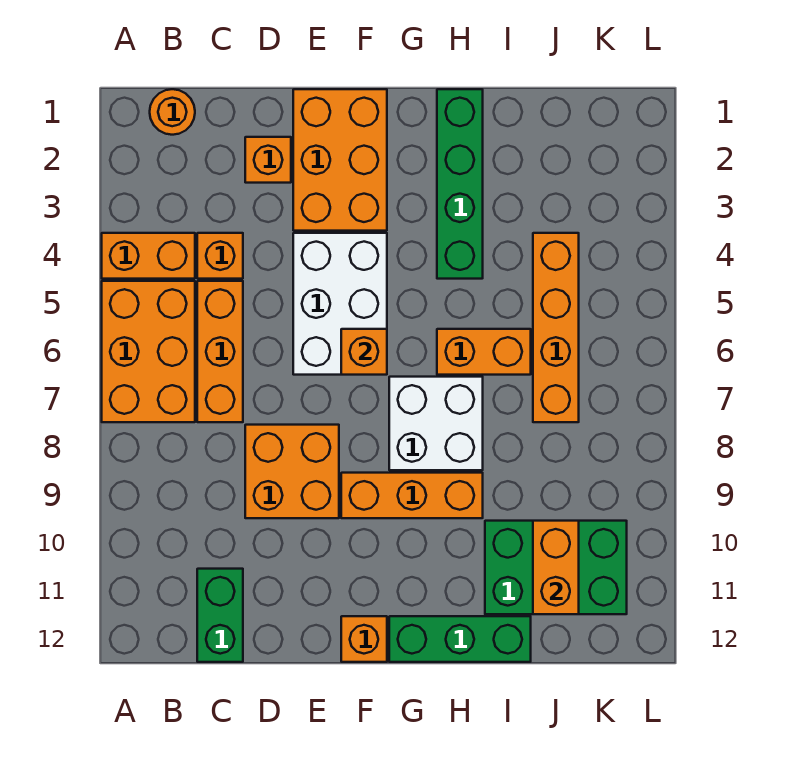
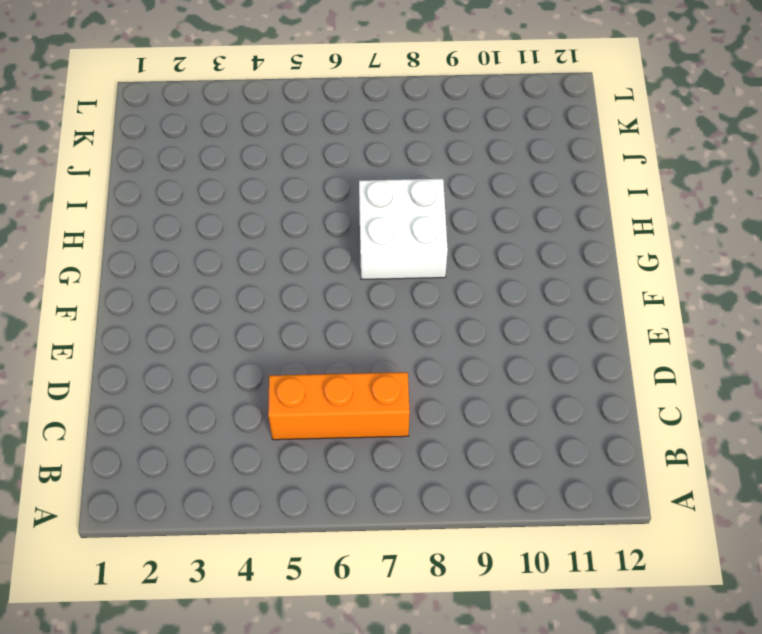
none -> orange brick A4:B4 level 1
none -> orange brick A5:B7 level 1
none -> orange round brick B1 level 1

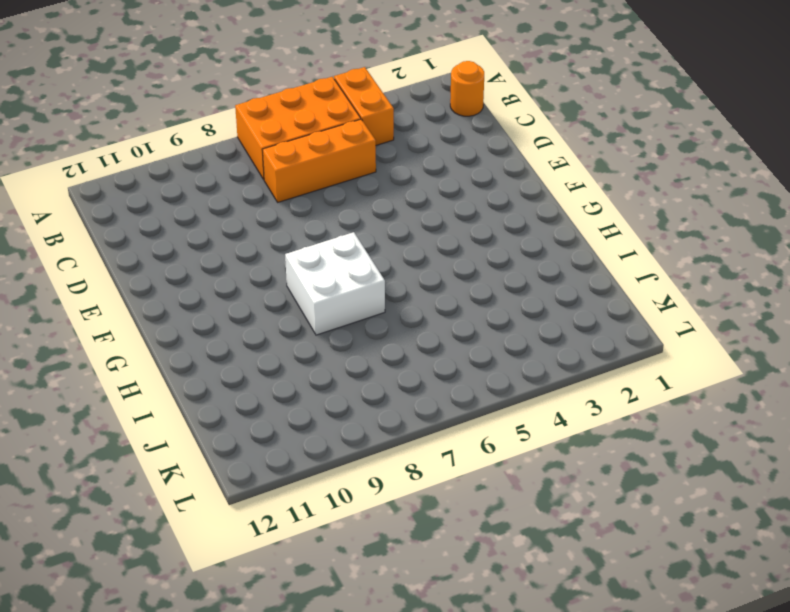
none -> orange brick C4 level 1
none -> green brick C11:C12 level 1
none -> orange brick D2 level 1

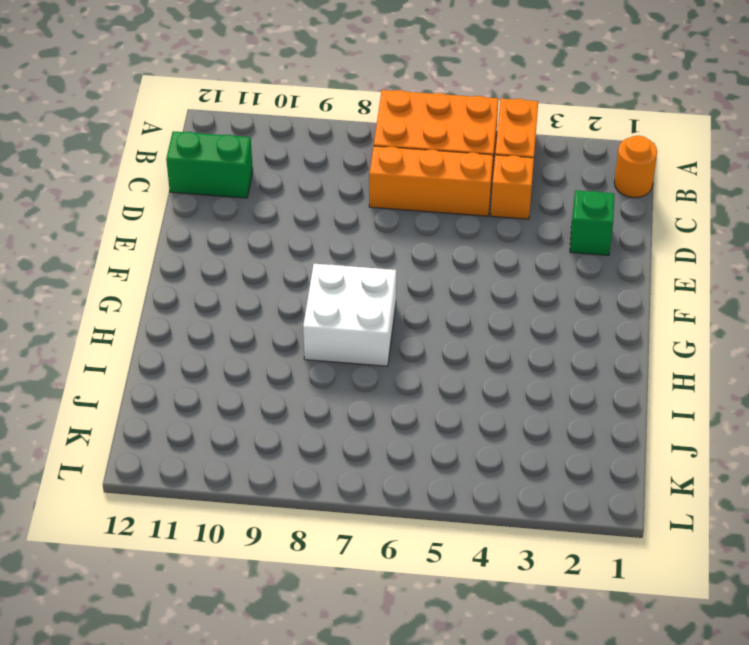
green brick D2 level 1 -> orange brick D2 level 1
none -> orange brick D8:E9 level 1
none -> orange brick E1:F3 level 1
none -> white brick E4:F6 level 1

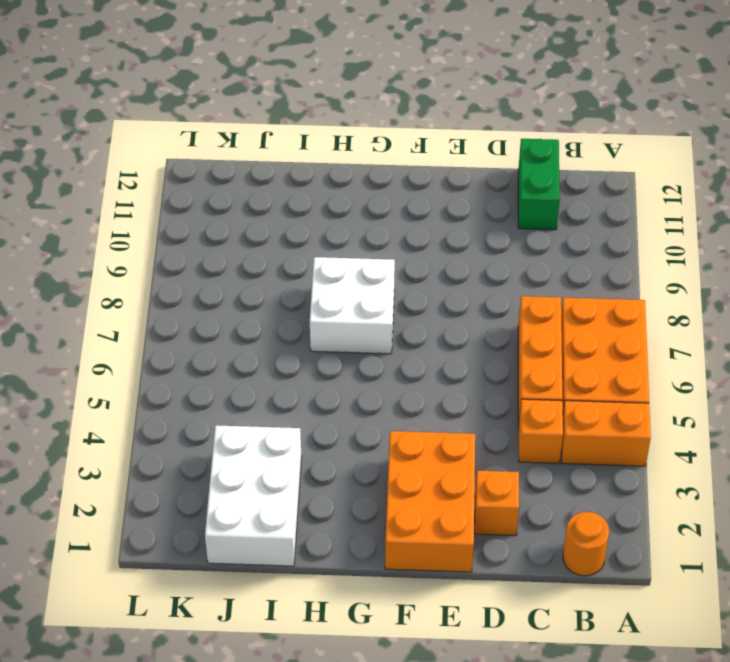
white brick I1:J3 level 1 -> white brick E4:F6 level 1
none -> orange brick D8:E9 level 1
none -> orange brick F9:H9 level 1
none -> orange brick F12 level 1

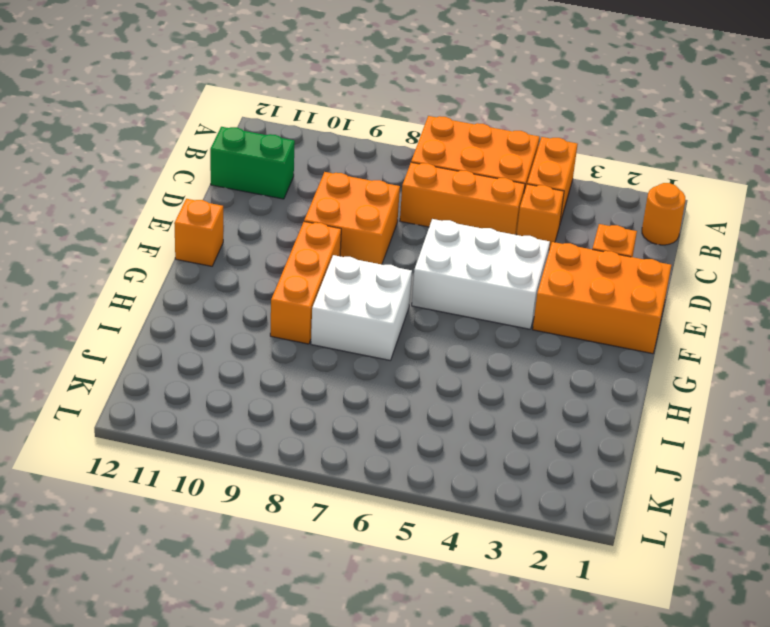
none -> green brick G12:I12 level 1
none -> green brick H1:H4 level 1
none -> orange brick H6:I6 level 1

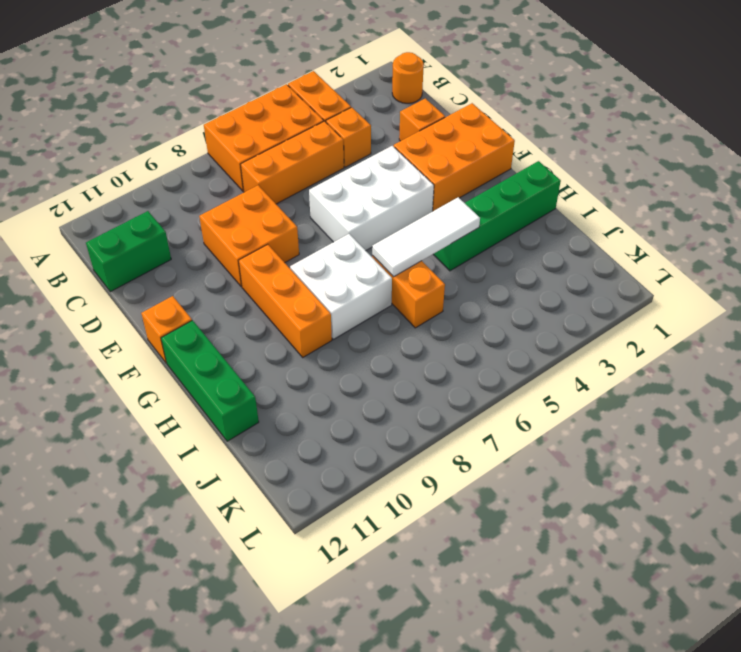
white tile H4:H6 level 2 -> none
none -> green brick I10:K11 level 1
none -> orange brick J4:J7 level 1
none -> orange brick F6 level 2

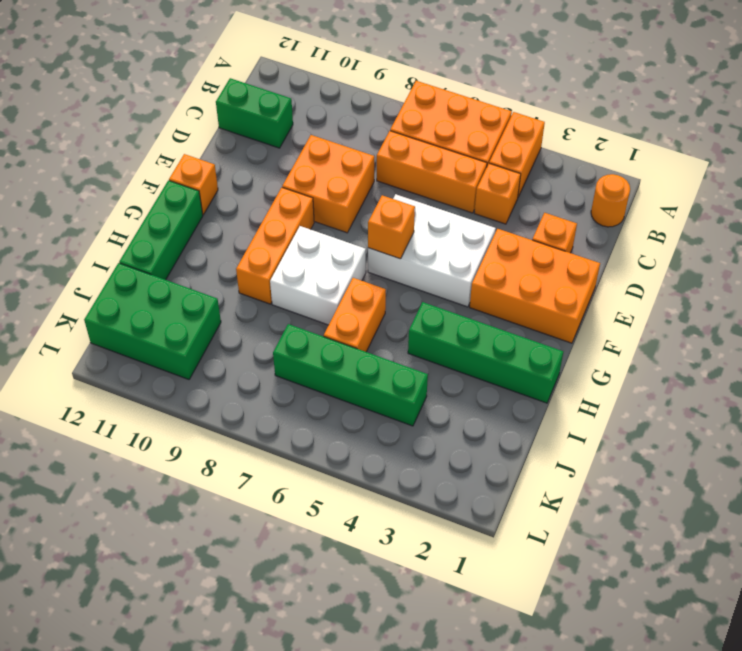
green brick J4:J7 level 1 -> orange brick J4:J7 level 1
green brick J10:K12 level 1 -> green brick I10:K11 level 1
none -> orange brick J10:J11 level 2

